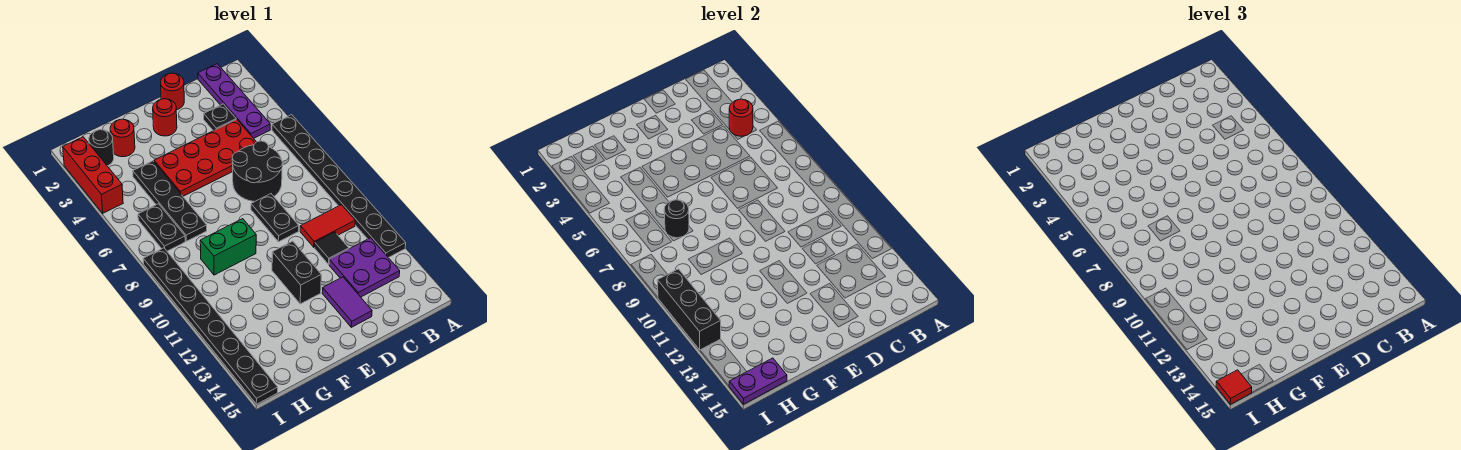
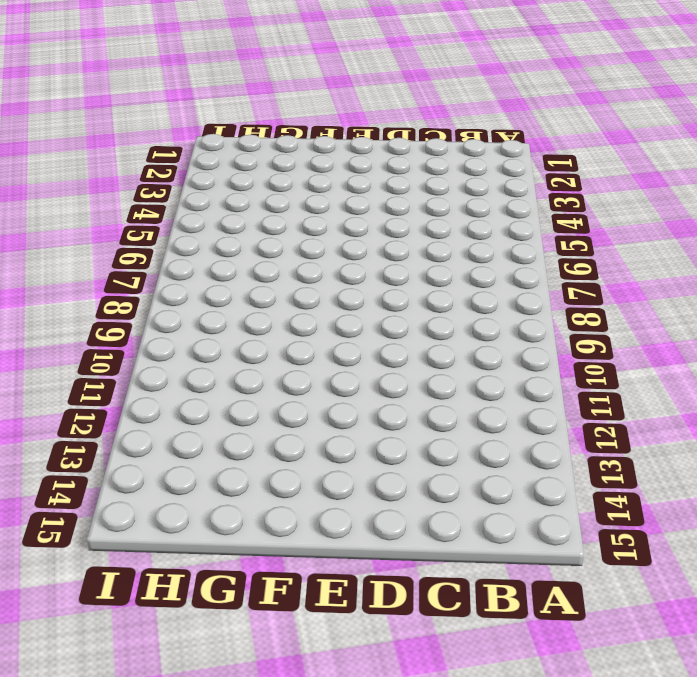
none -> black plate A5:A12 level 1
none -> purple plate B1:B4 level 1
none -> red tile B10:C10 level 1

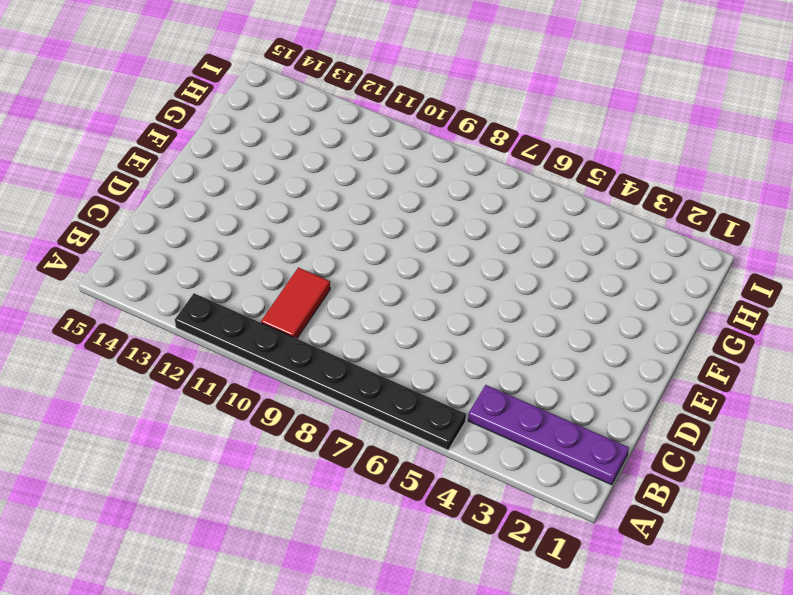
none -> purple plate B12:C13 level 1
none -> black plate C3 level 1
none -> red plate C4:F5 level 1

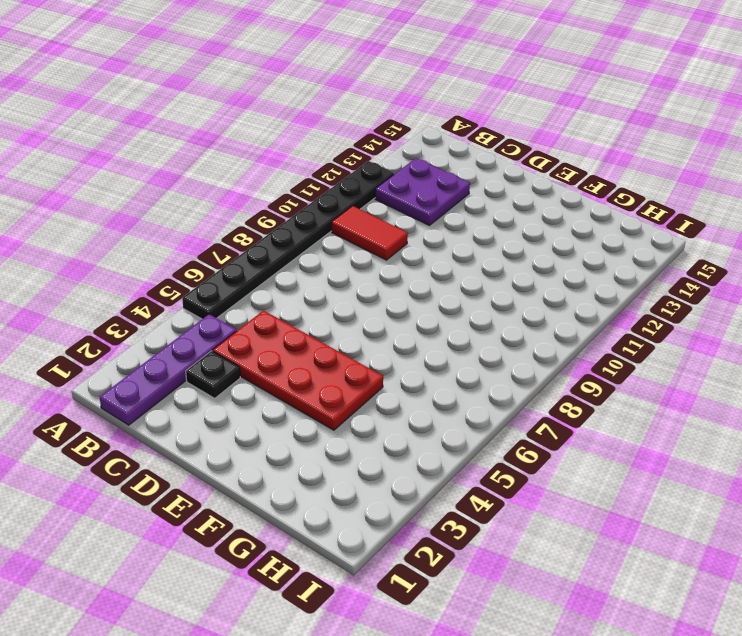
none -> black round brick C6:D7 level 1
none -> black tile C11 level 1
none -> red round brick D1 level 1

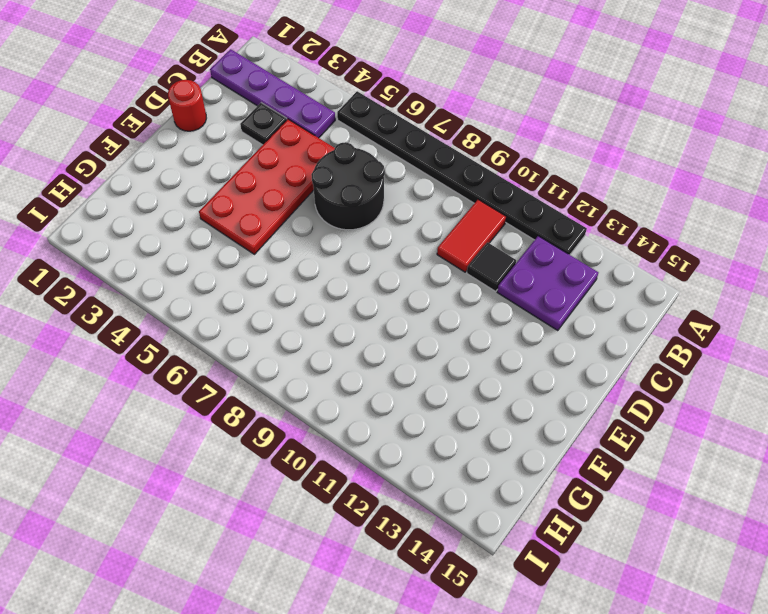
none -> black plate D8:D9 level 1
none -> purple tile D13:D14 level 1
none -> red round brick E2 level 1

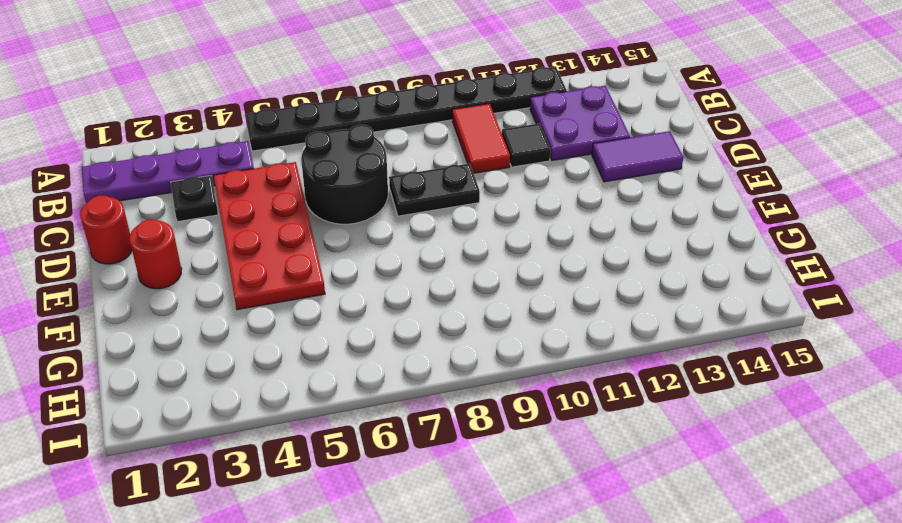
none -> black brick E11:E12 level 1
none -> green brick F9:G9 level 1
none -> red round brick G2 level 1

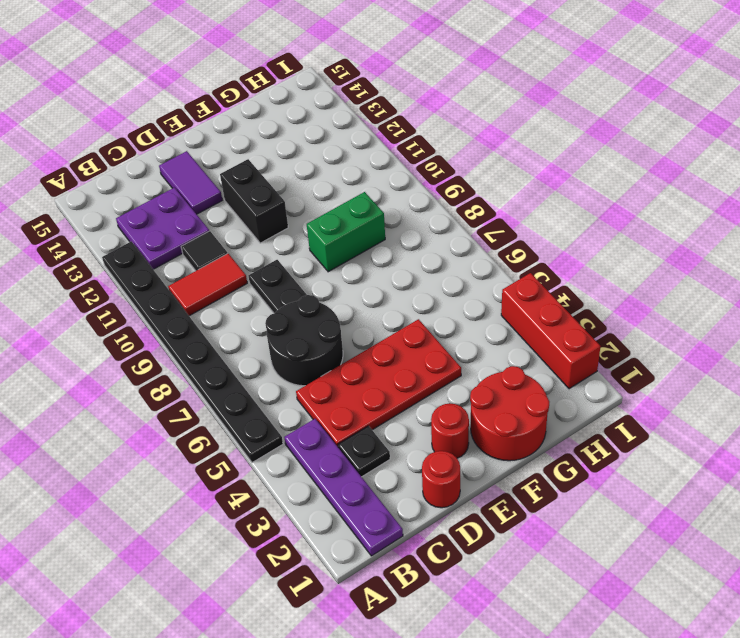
red round brick F1:G2 level 1 -> red round brick G2 level 1
none -> black plate G4:G7 level 1
none -> black round brick H2 level 1
none -> black plate H6:H7 level 1

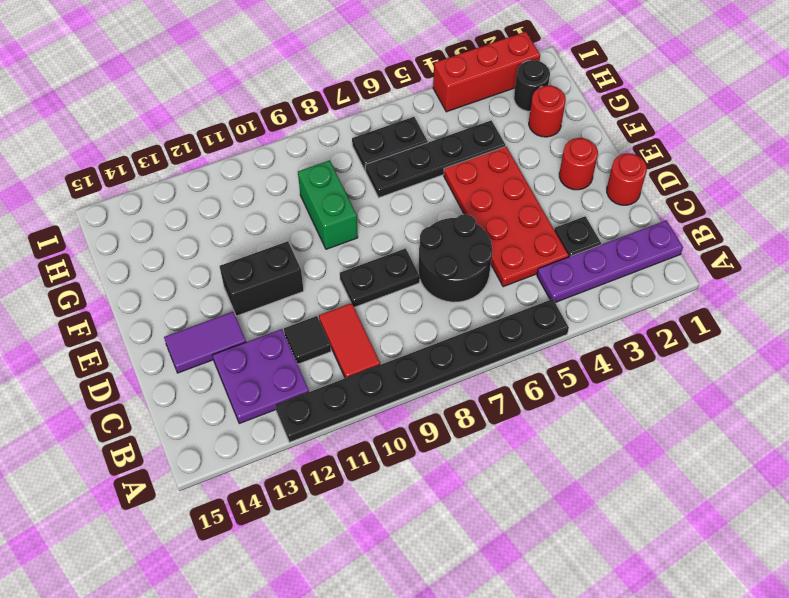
none -> black plate I8:I15 level 1
none -> red round brick B4 level 2
none -> black round brick G7 level 2

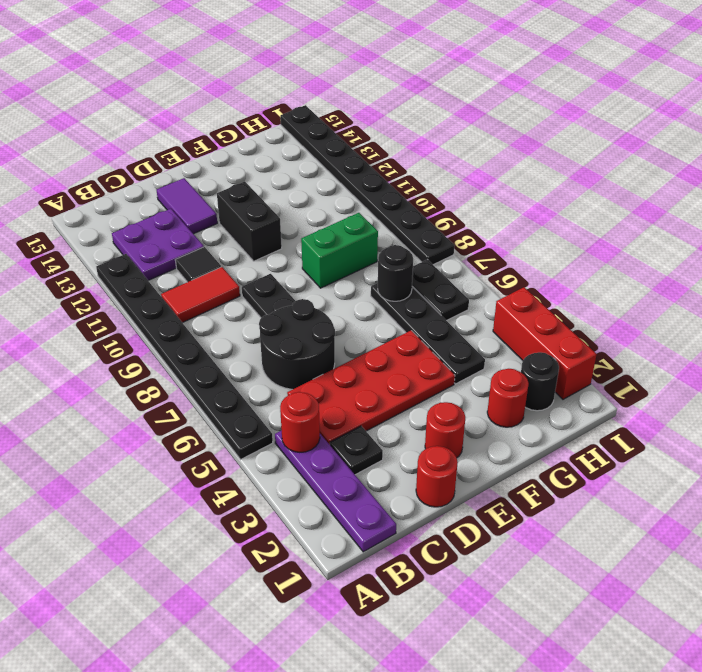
none -> purple plate H15:I15 level 2
none -> black brick I10:I12 level 2
none -> red tile I15 level 3

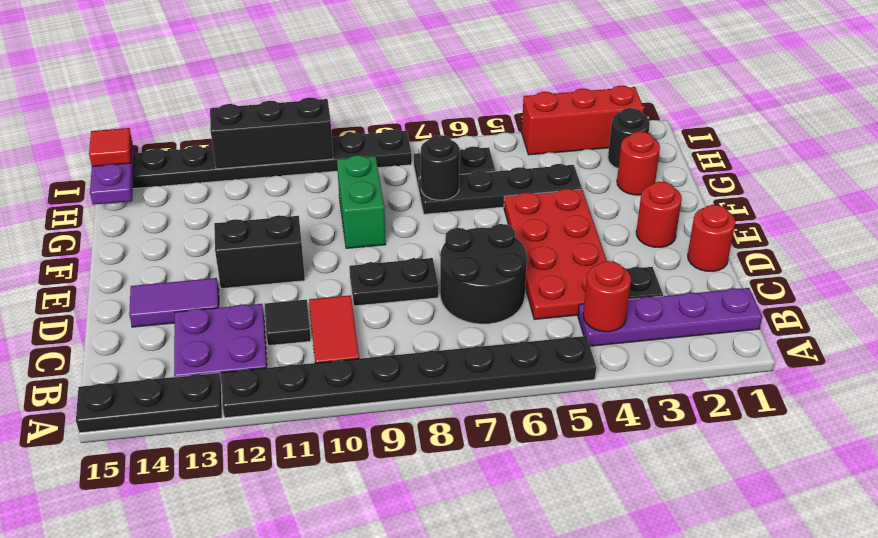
black plate A13:A15 level 1 -> none

